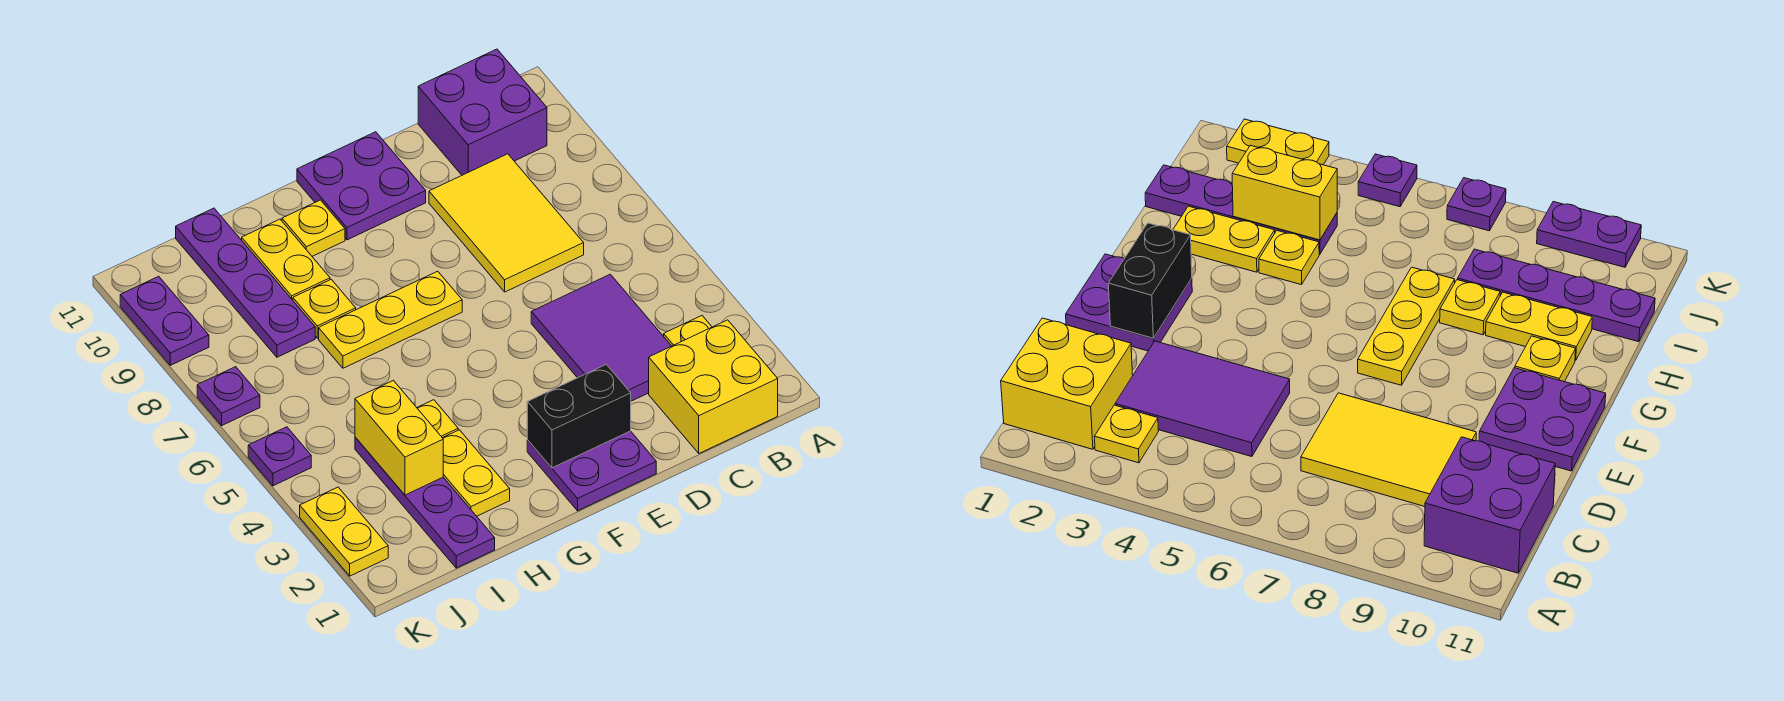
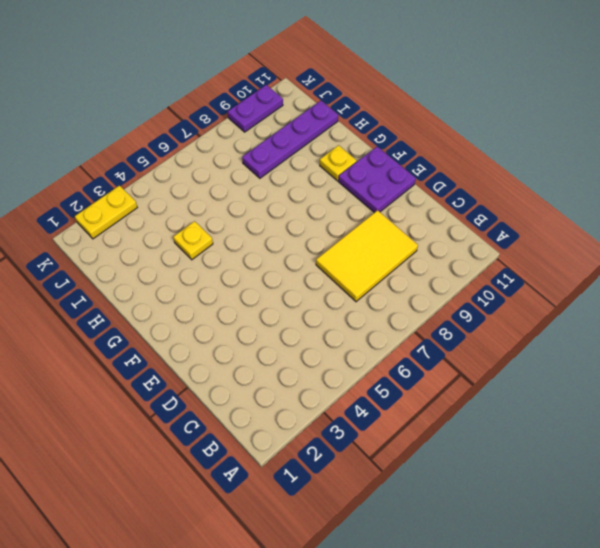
none -> yellow brick B1:C2 level 1
none -> yellow plate B3 level 1
none -> purple brick B10:C11 level 1

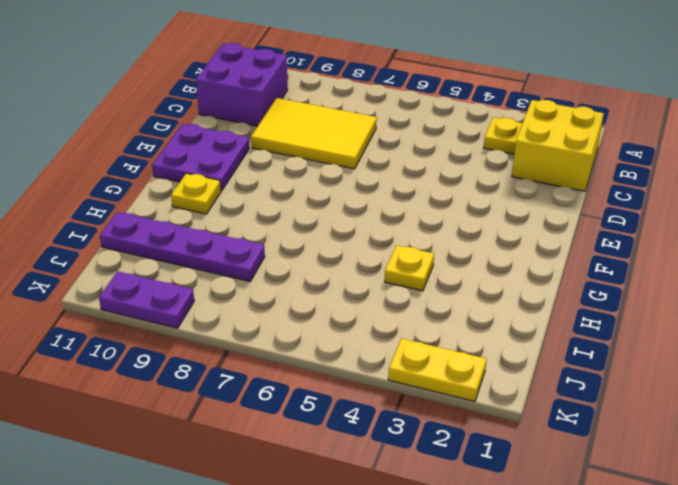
none -> purple tile C3:D5 level 1
none -> purple plate E1:F2 level 1
none -> yellow plate F7:H7 level 1

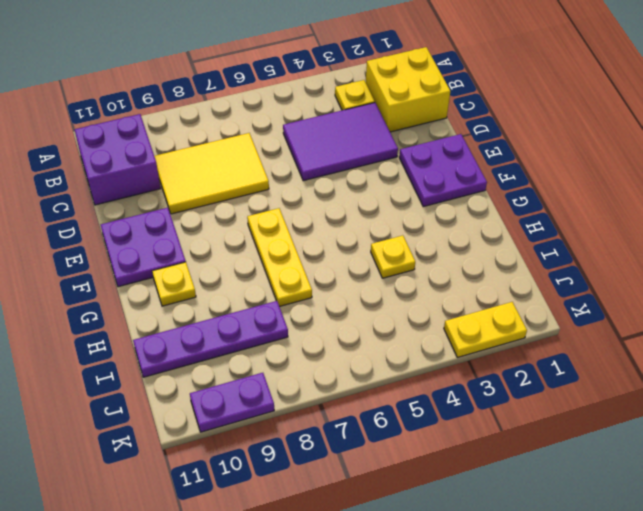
none -> yellow plate H2:H3 level 1
none -> yellow plate H8 level 1
none -> yellow plate H9:H10 level 1

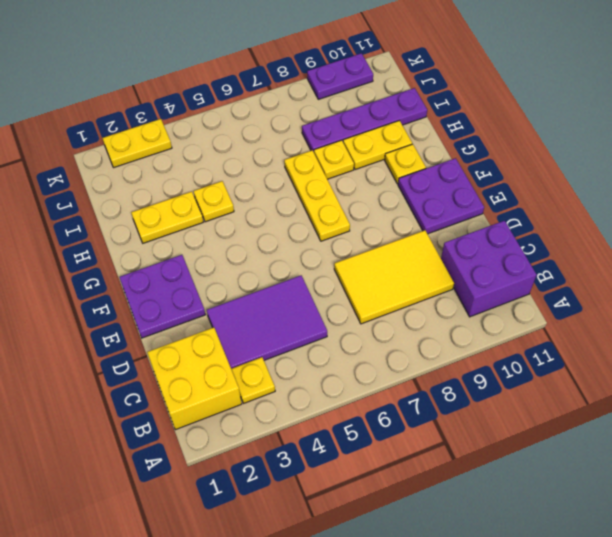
none -> purple plate I1:I4 level 1
none -> purple plate K5 level 1
none -> purple plate K7 level 1

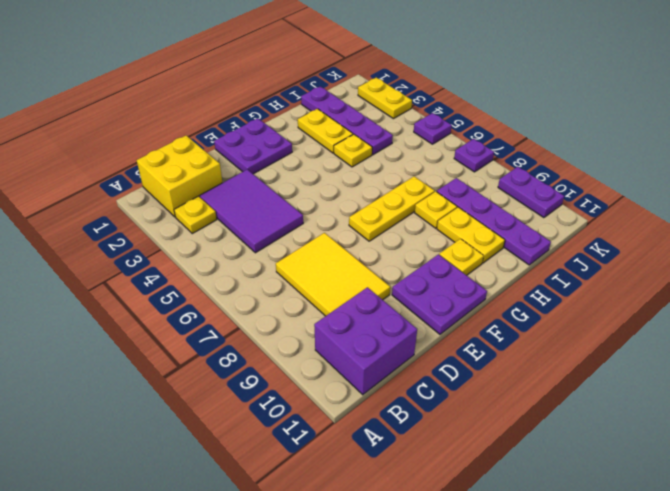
none -> black brick E2:F2 level 2
none -> yellow brick I3:I4 level 2

